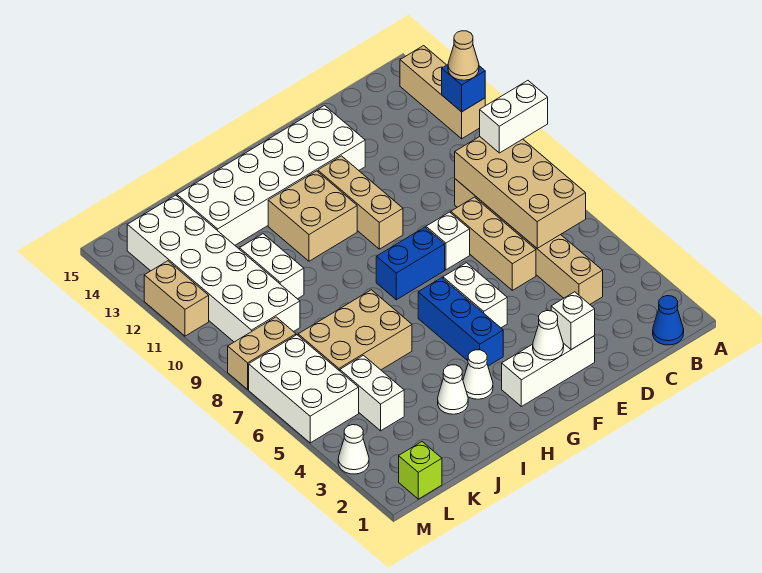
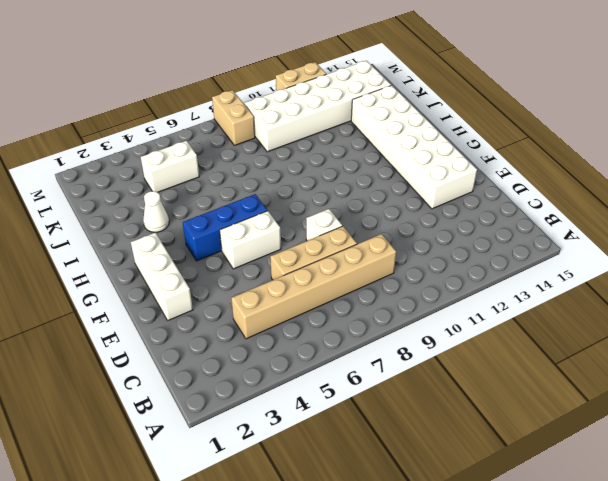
none -> tan brick A12:A14 level 1
none -> blue cone B1 level 1
none -> blue brick F8:G8 level 1

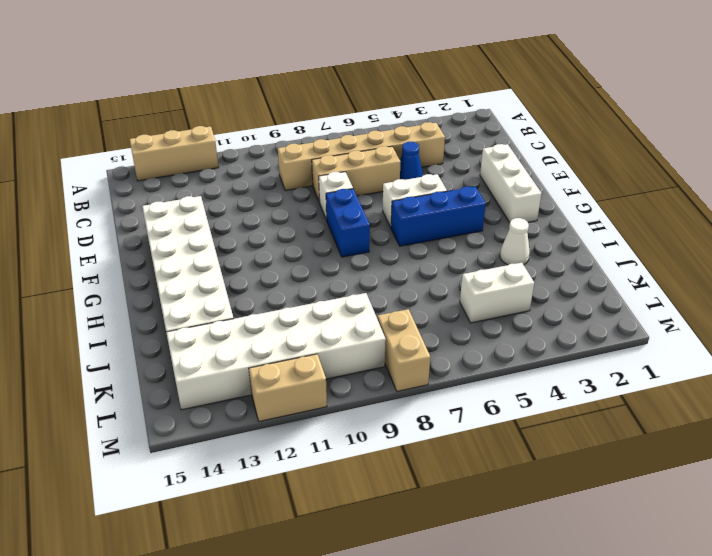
blue cone D5 level 1 -> blue cone B1 level 1
none -> tan brick F10:F12 level 1
none -> tan brick G11:H12 level 1
none -> white cone H3 level 1

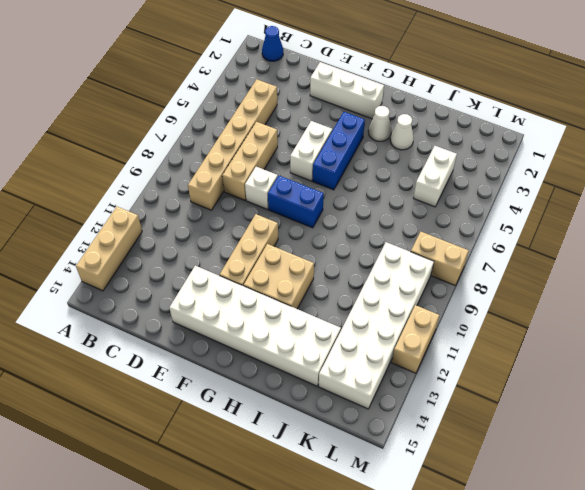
none -> tan brick I6:K7 level 1
none -> white brick J10:J11 level 1
none -> lime brick L1 level 1

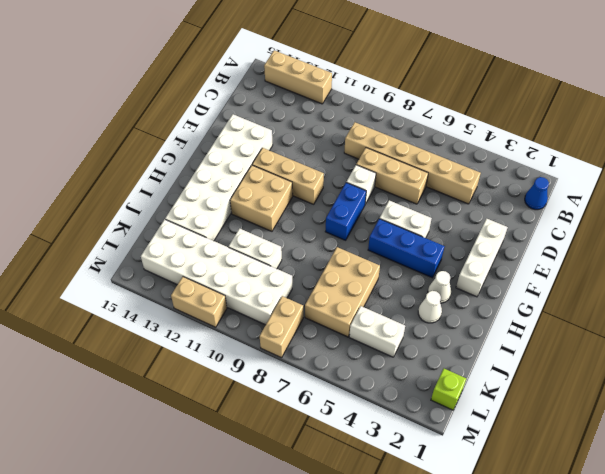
none -> white brick L5:M7 level 1
none -> white cone M3 level 1
none -> blue brick A12 level 2

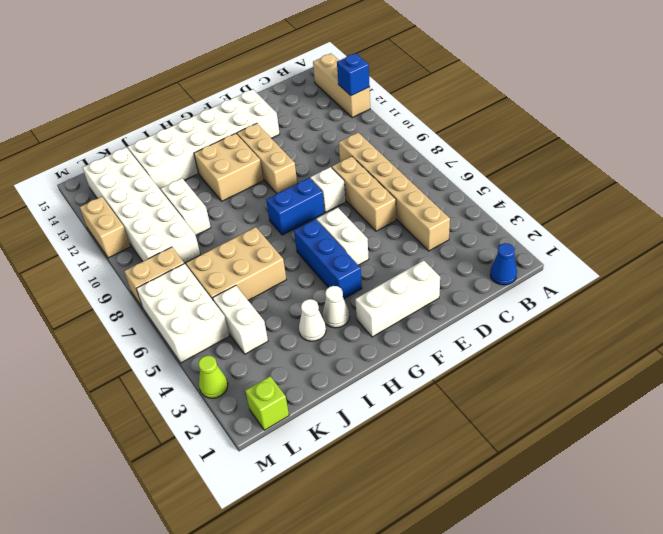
lime cone M3 level 1 -> white cone M3 level 1
none -> tan brick B6:C9 level 2
none -> white brick E2 level 2
none -> white cone F2 level 2

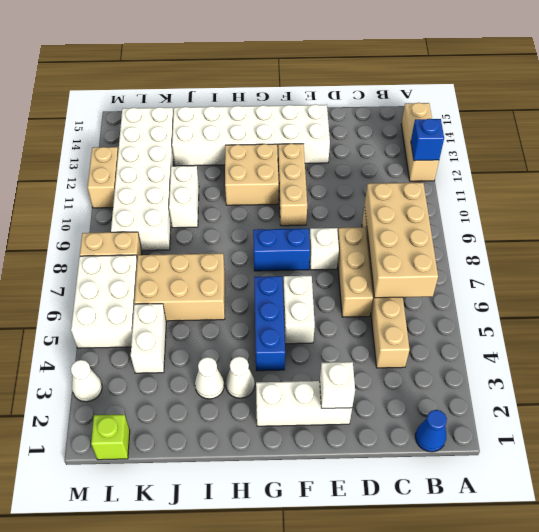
none -> white cone F2 level 2
none -> white brick A9:B9 level 3
none -> tan cone A12 level 3

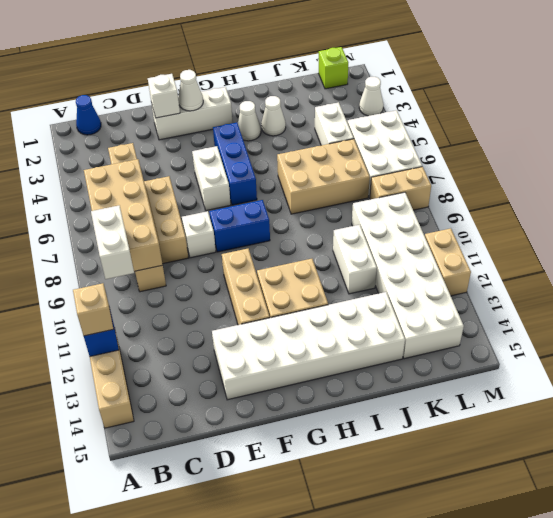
tan brick A12 level 3 -> tan cone A12 level 3
white brick B9:B10 level 3 -> white brick A9:B9 level 3

